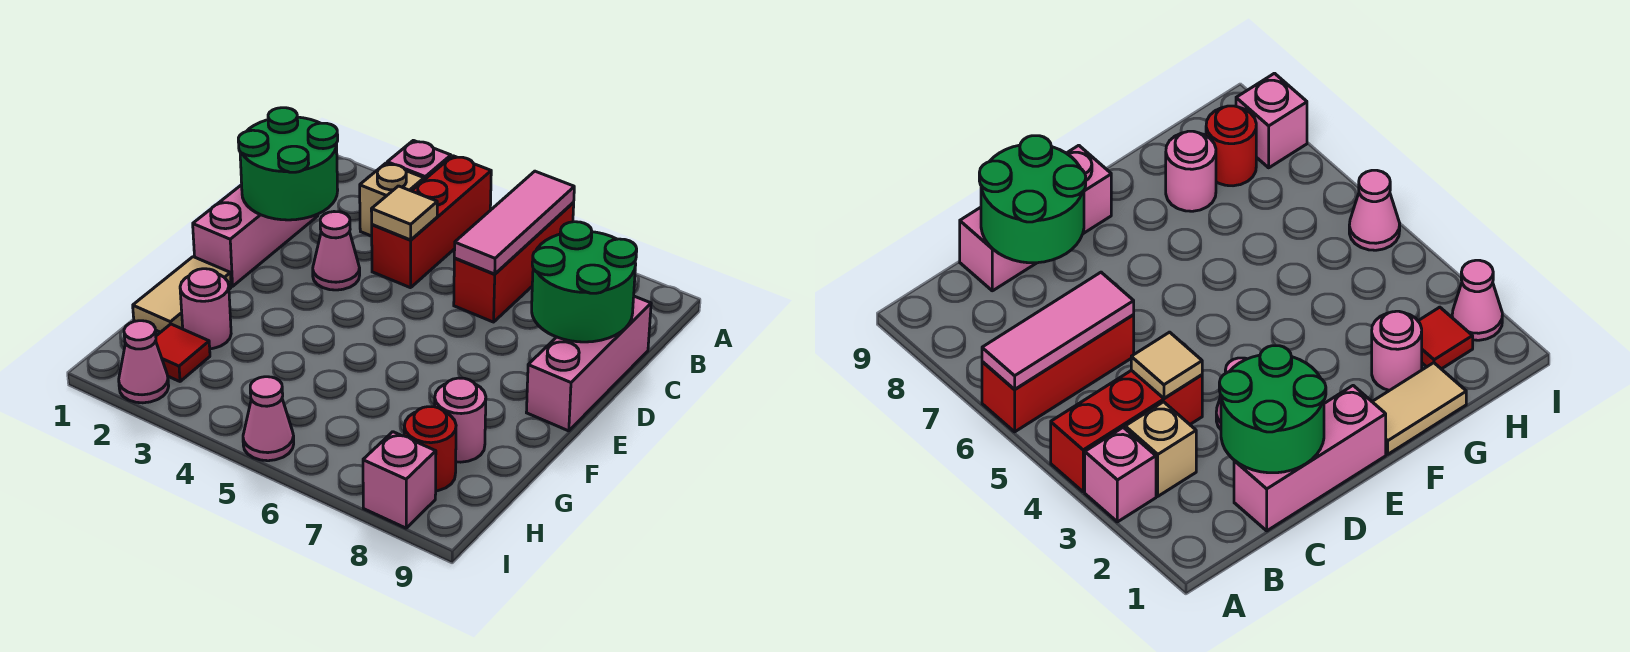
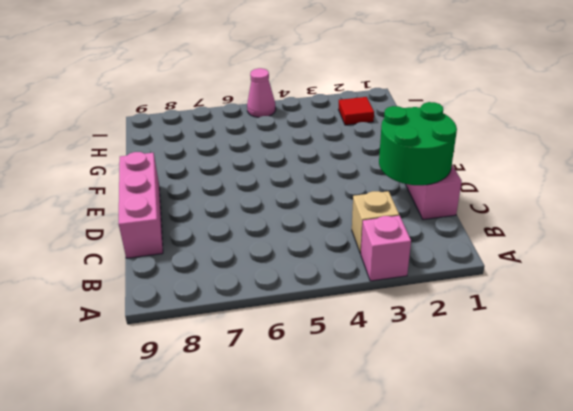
none -> red brick A4:C4 level 1
none -> red brick A6:C6 level 1
none -> pink cone D3 level 1

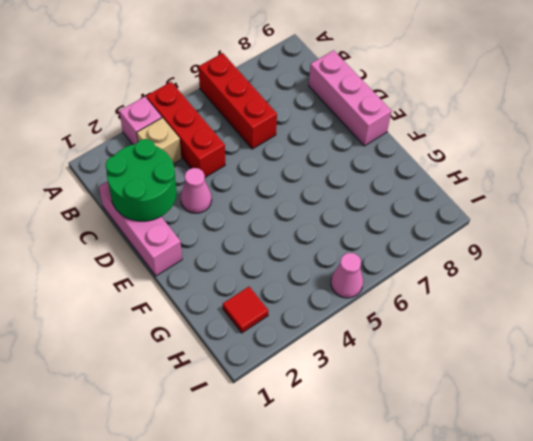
none -> tan tile F1:G1 level 1
none -> pink round brick G2 level 1
none -> pink round brick G8 level 1

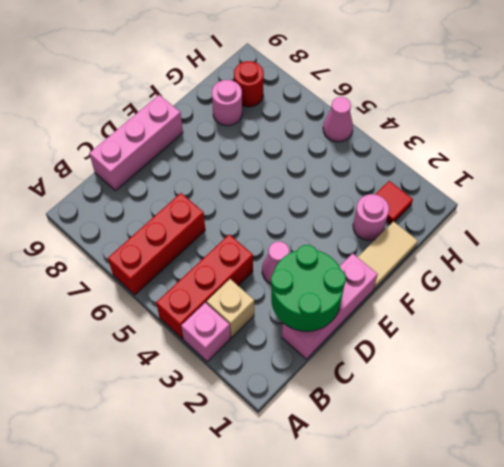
none -> pink cone I2 level 1
none -> pink brick I8 level 1
none -> pink tile A6:C6 level 2

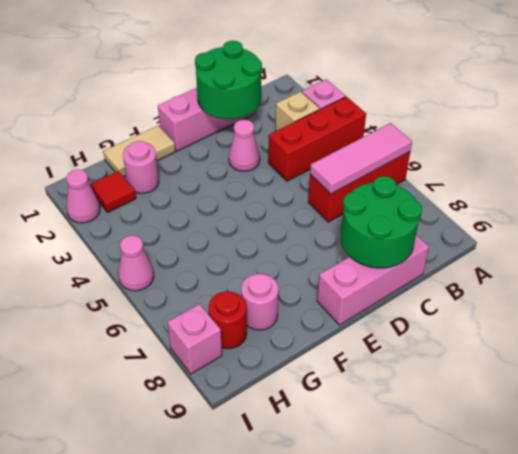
none -> tan tile C4 level 2

